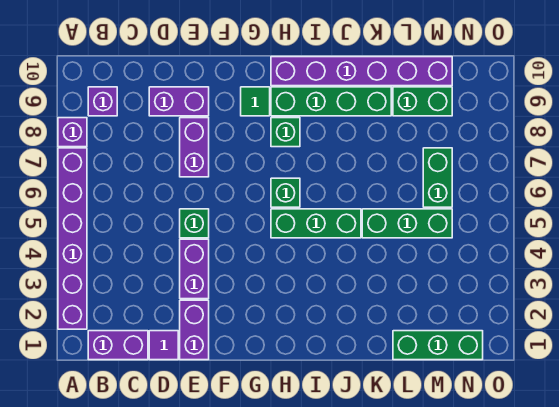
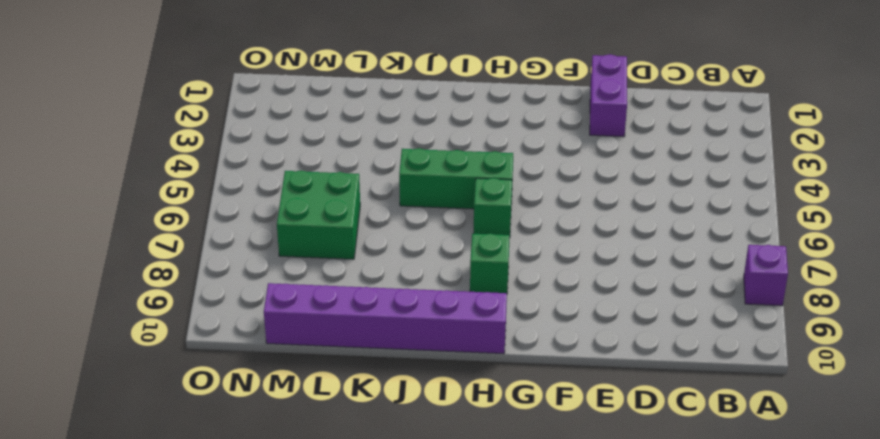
green brick L6:M7 level 1 -> green brick M6:M7 level 1
none -> purple brick A2:A7 level 1
none -> purple brick B1:C1 level 1
none -> purple brick B9 level 1

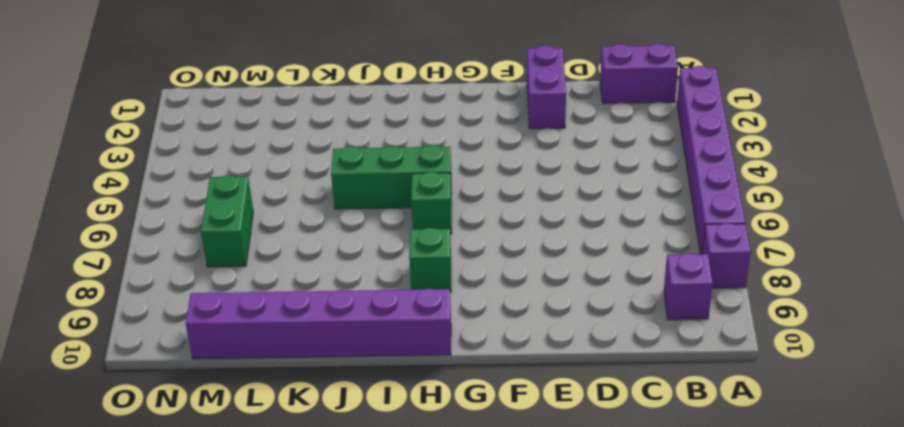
none -> purple tile D1 level 1
none -> purple brick D9:E9 level 1
none -> purple brick E3:E4 level 1

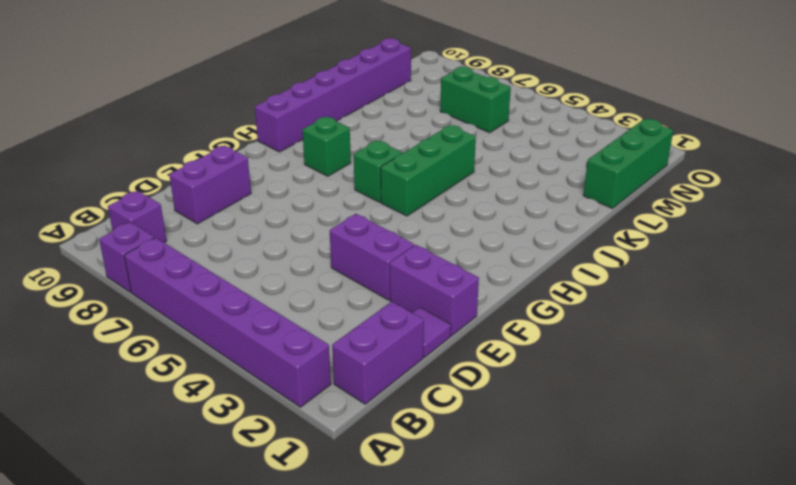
none -> green brick E5 level 1
none -> purple brick E7:E8 level 1
none -> green tile G9 level 1

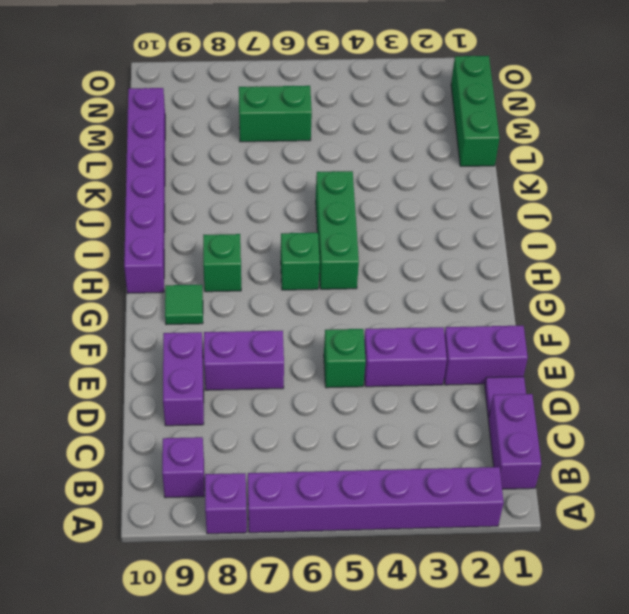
none -> green brick H9:K9 level 1
none -> green brick K5:M5 level 1
none -> green brick L9:M9 level 1

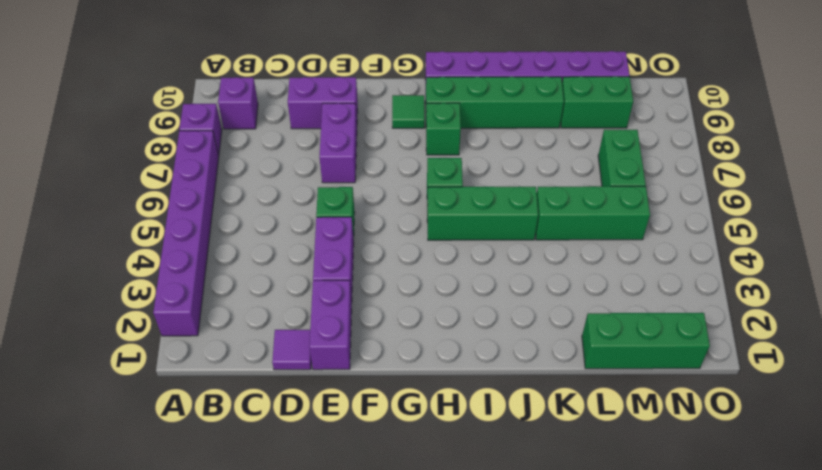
none -> purple brick B1:C1 level 1

